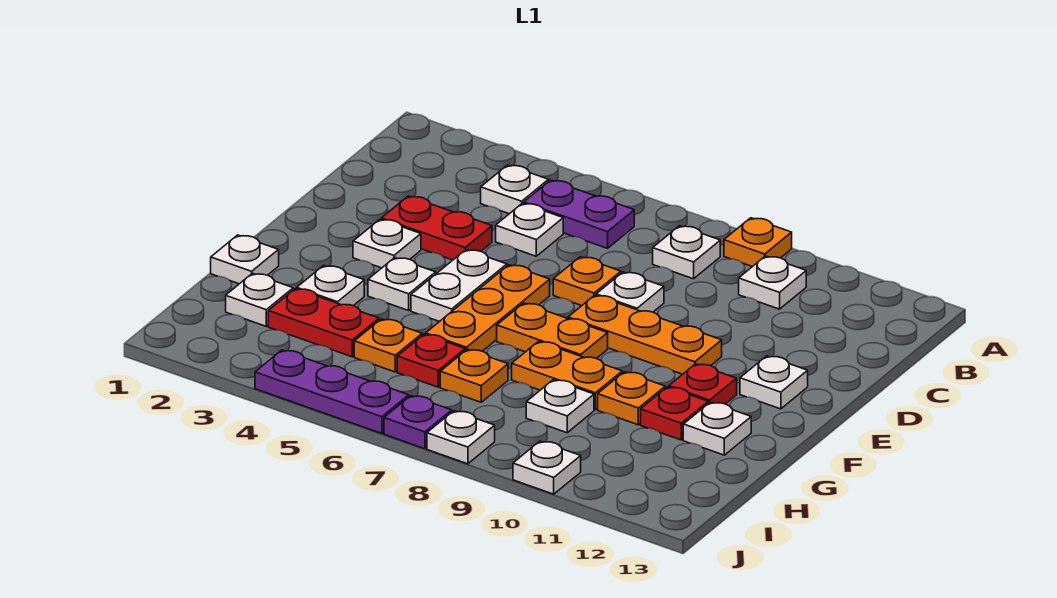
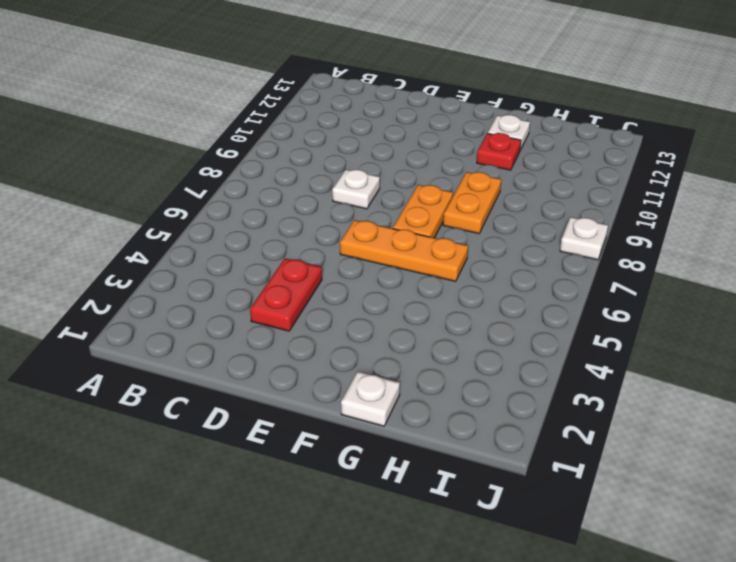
none -> orange plate A9 level 1
none -> white plate B4 level 1
none -> purple plate B5:B6 level 1
none -> white plate B8 level 1

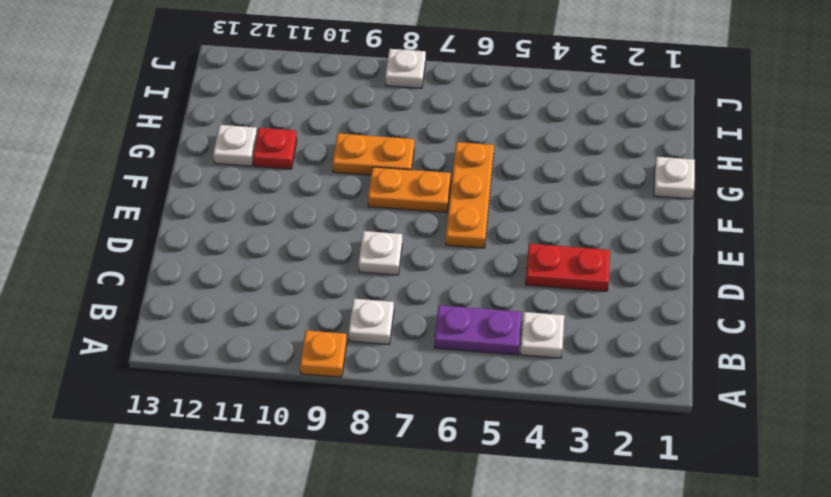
none -> white plate B10 level 1
none -> white plate C5 level 1
none -> orange plate D7 level 1
none -> white plate E3 level 1

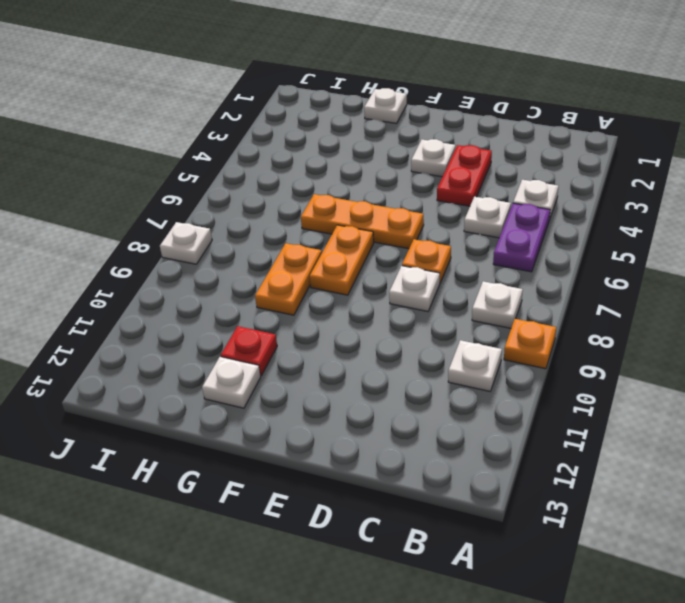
none -> white plate E5:F5 level 1
none -> orange plate E8:E10 level 1
none -> white plate E12 level 1
none -> white plate F4 level 1

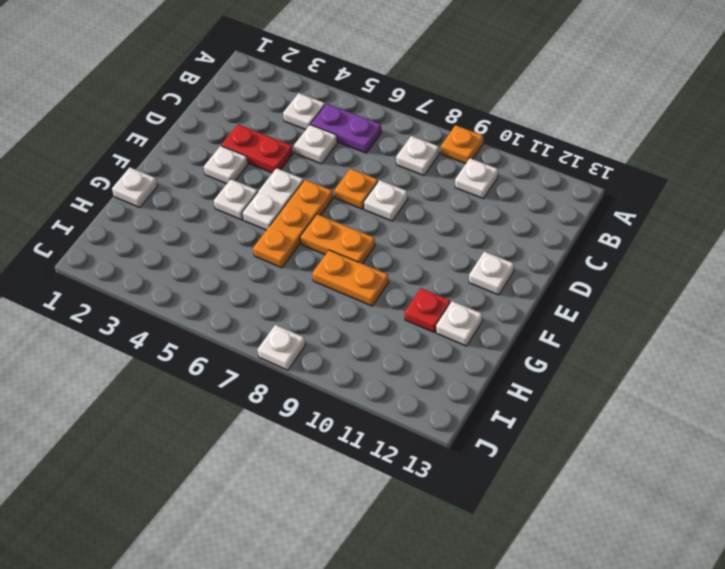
none -> orange plate E8:E10 level 1
none -> red plate F11 level 1
none -> white plate G3 level 1
none -> orange plate G10 level 1

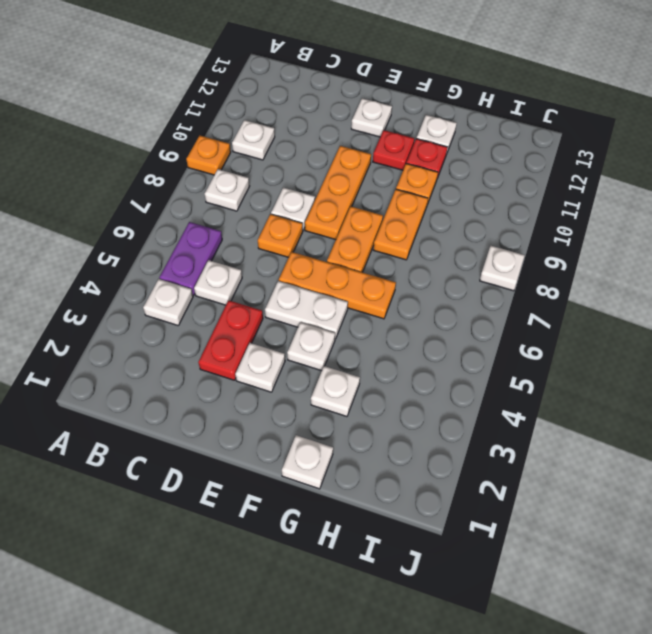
none -> white plate H2 level 1
none -> red plate H3:H4 level 1
none -> orange plate H5 level 1
none -> red plate H6 level 1

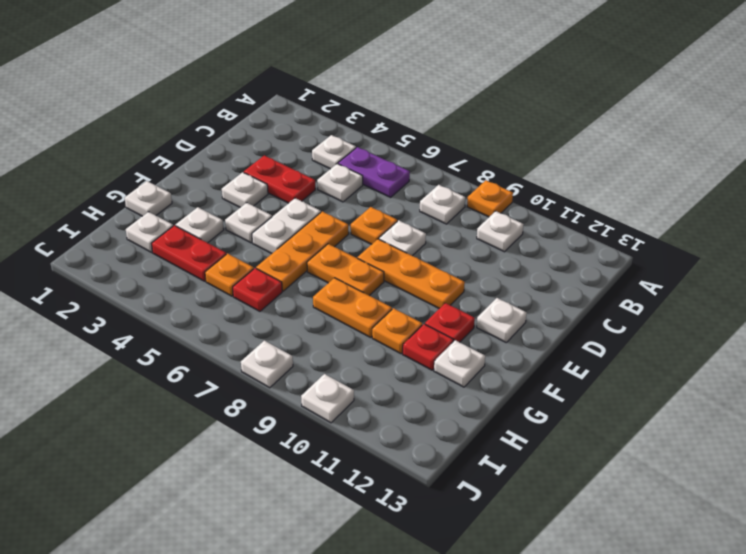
none -> orange plate H7 level 1
none -> white plate H9 level 1
none -> purple plate J4:J6 level 1
none -> purple plate J7 level 1

